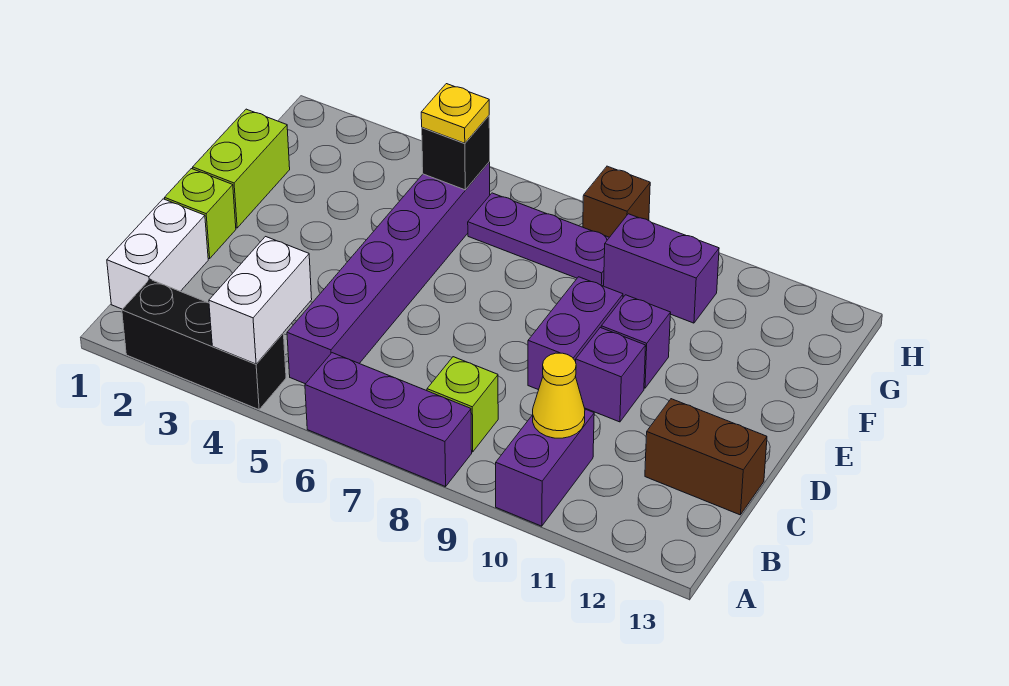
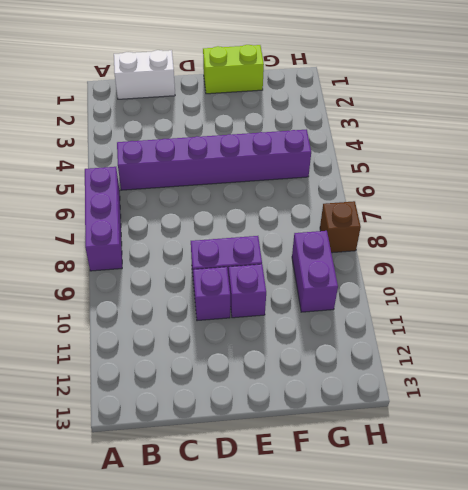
none -> black brick A2:A4 level 1
none -> purple brick A10:B10 level 1
none -> lime brick B8 level 1

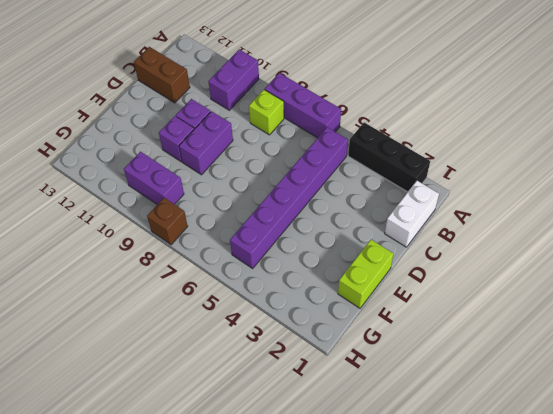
none -> lime brick D1 level 1
none -> purple plate G6:G8 level 1
none -> white brick A4:B4 level 2

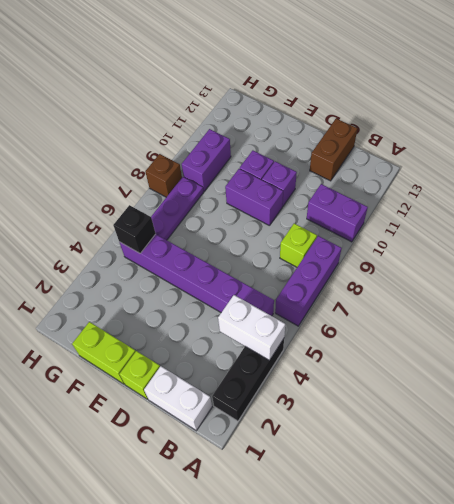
none -> yellow cone B10 level 2
none -> yellow plate G5 level 3

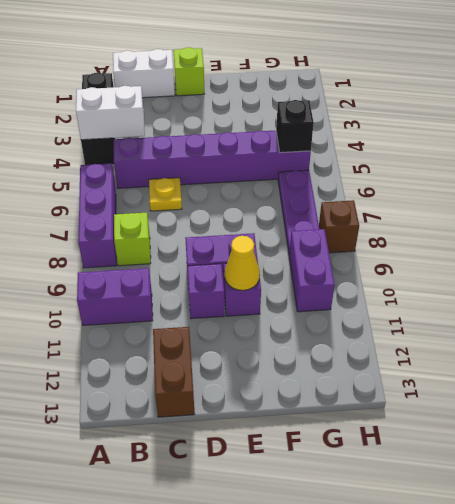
yellow plate C6 level 1 -> yellow plate G5 level 3
yellow cone E10 level 2 -> yellow cone B10 level 2
none -> lime brick E1:F1 level 1

